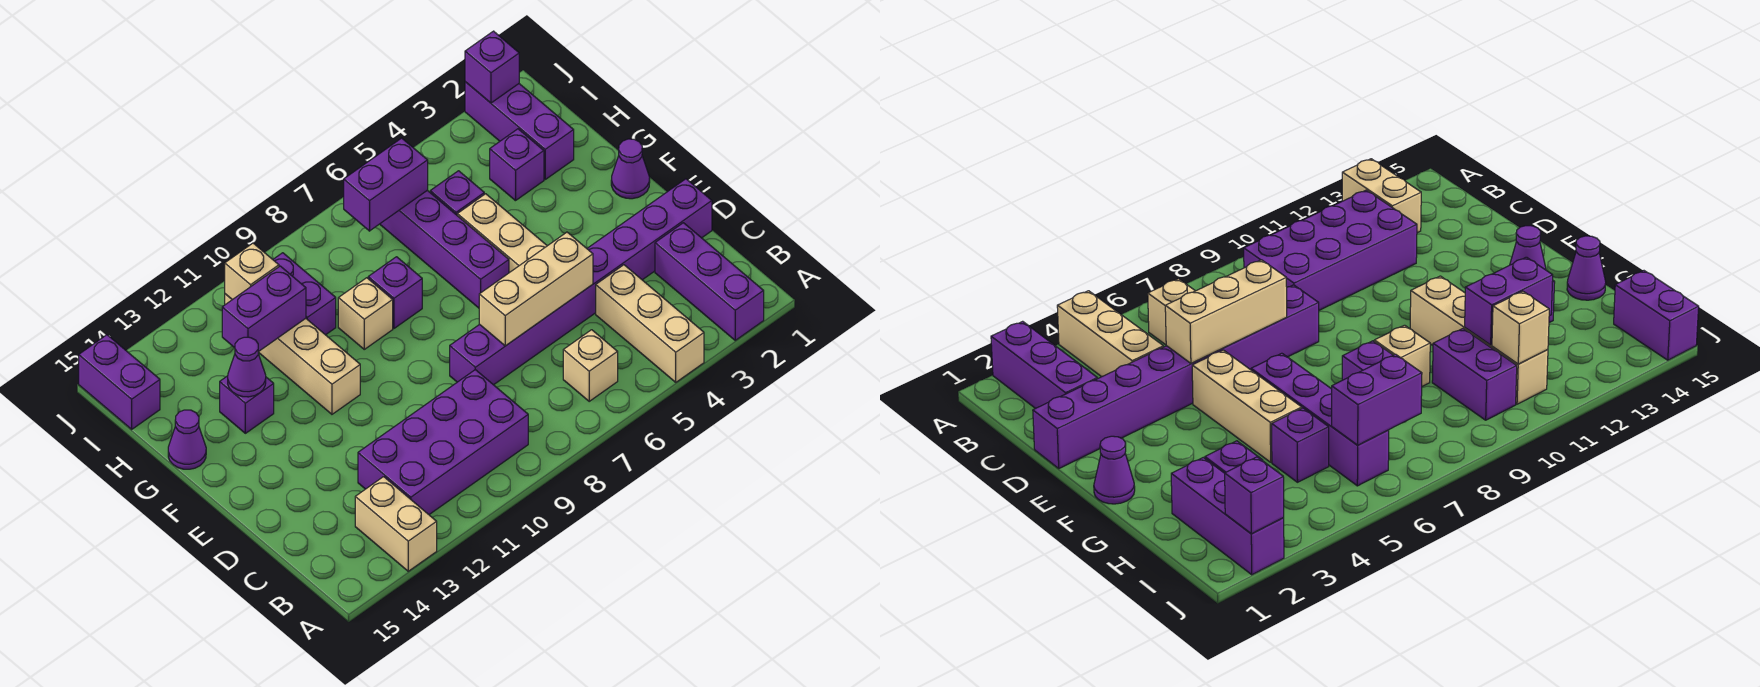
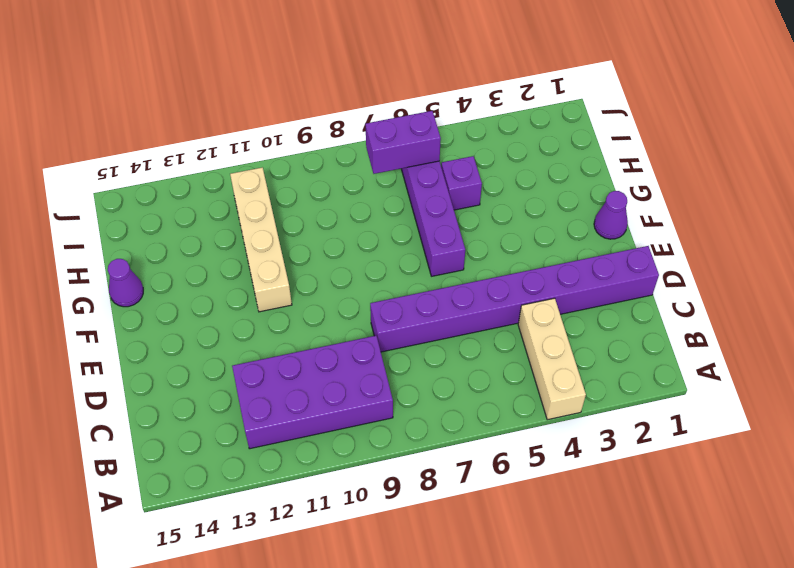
none -> purple brick A2:C2 level 1
none -> tan brick A13:B13 level 1
none -> tan brick B6 level 1

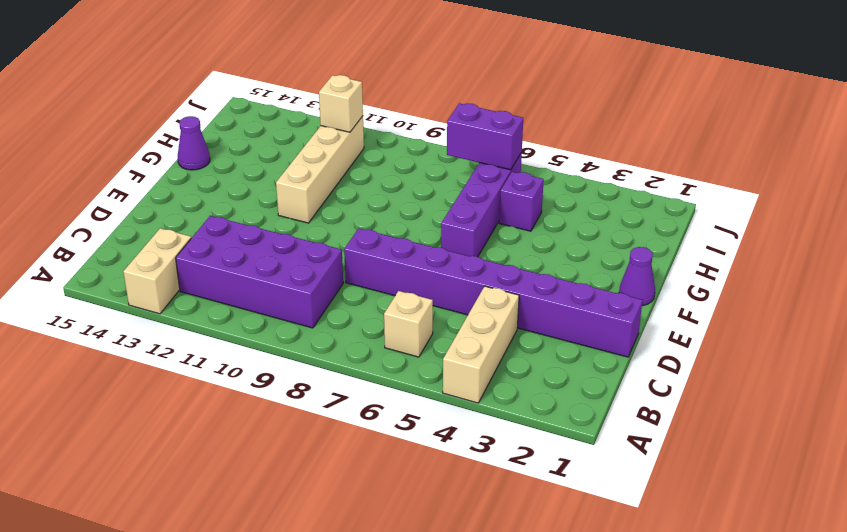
none -> purple brick A2:C2 level 1
none -> tan brick E5:G5 level 1
none -> purple brick G8 level 1

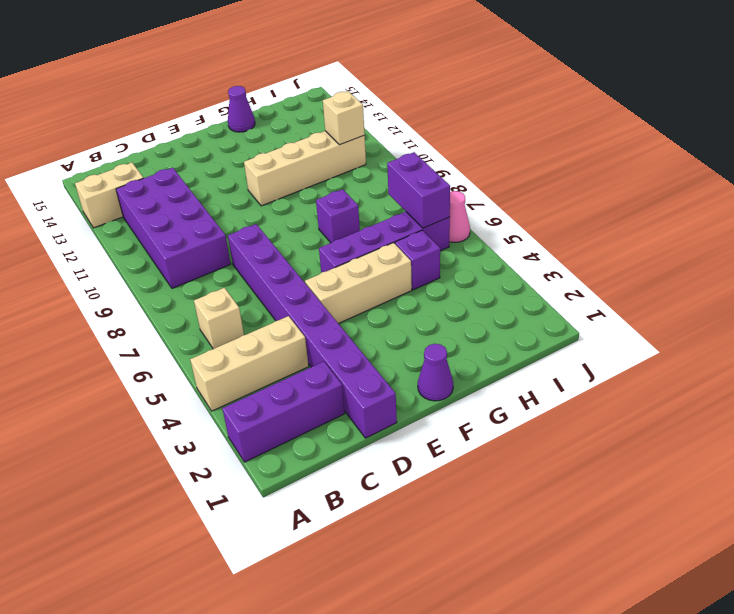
pink cone J6 level 1 -> none
none -> tan brick G9 level 1
none -> purple brick G13 level 1
none -> purple brick H2:J2 level 1

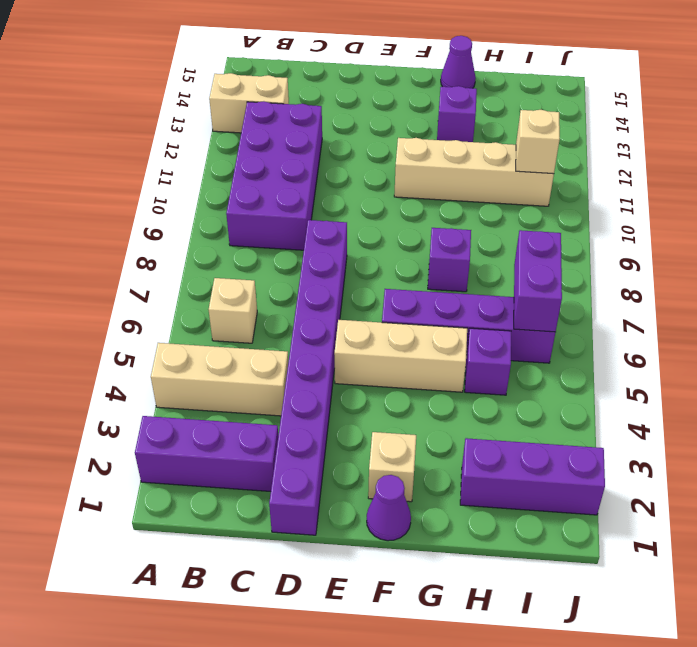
tan brick F2 level 1 -> tan brick G9 level 1
none -> purple brick H3 level 1
none -> purple brick H10:I10 level 1
none -> purple brick I15:J15 level 1

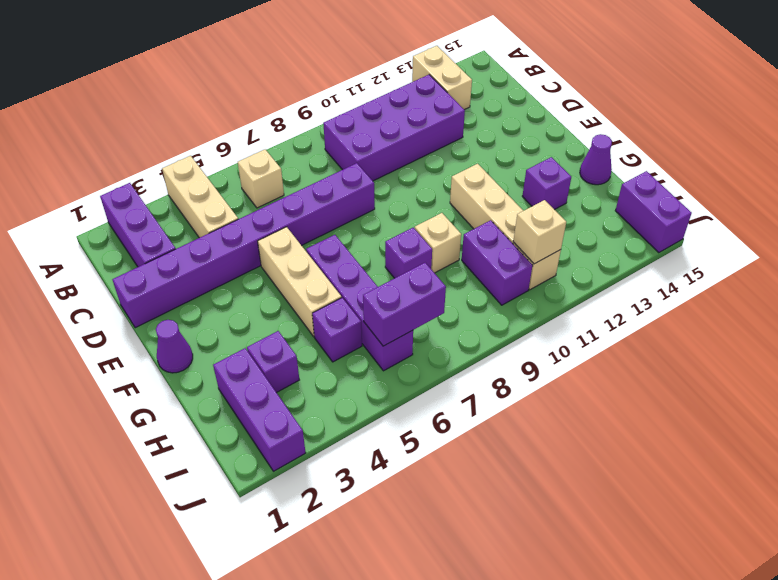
none -> tan brick D5:D7 level 2
none -> purple cone G13 level 2
none -> purple brick H11:H12 level 2

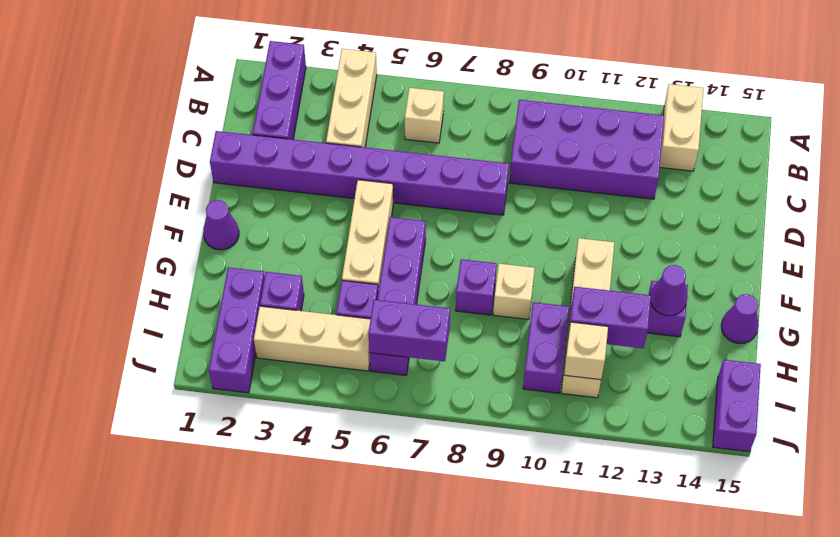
tan brick I3:I5 level 1 -> tan brick D5:D7 level 2
none -> purple brick J2 level 2

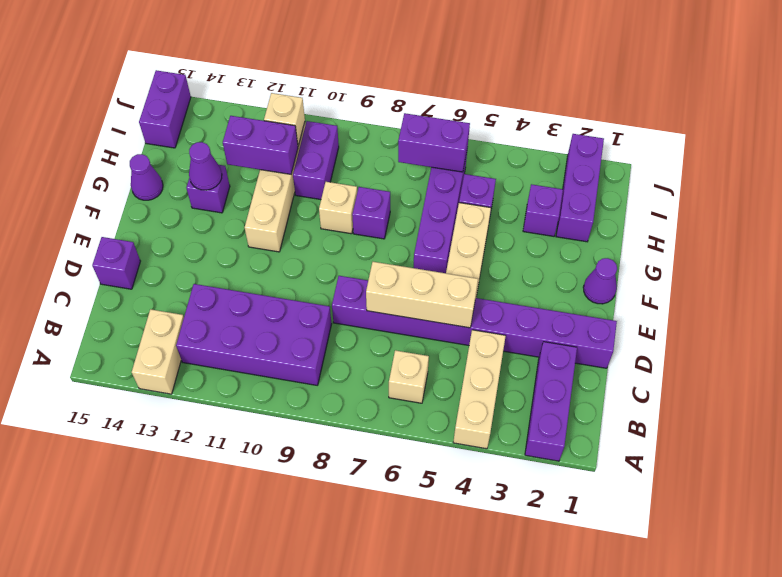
purple brick D15 level 1 -> purple brick J2 level 2

